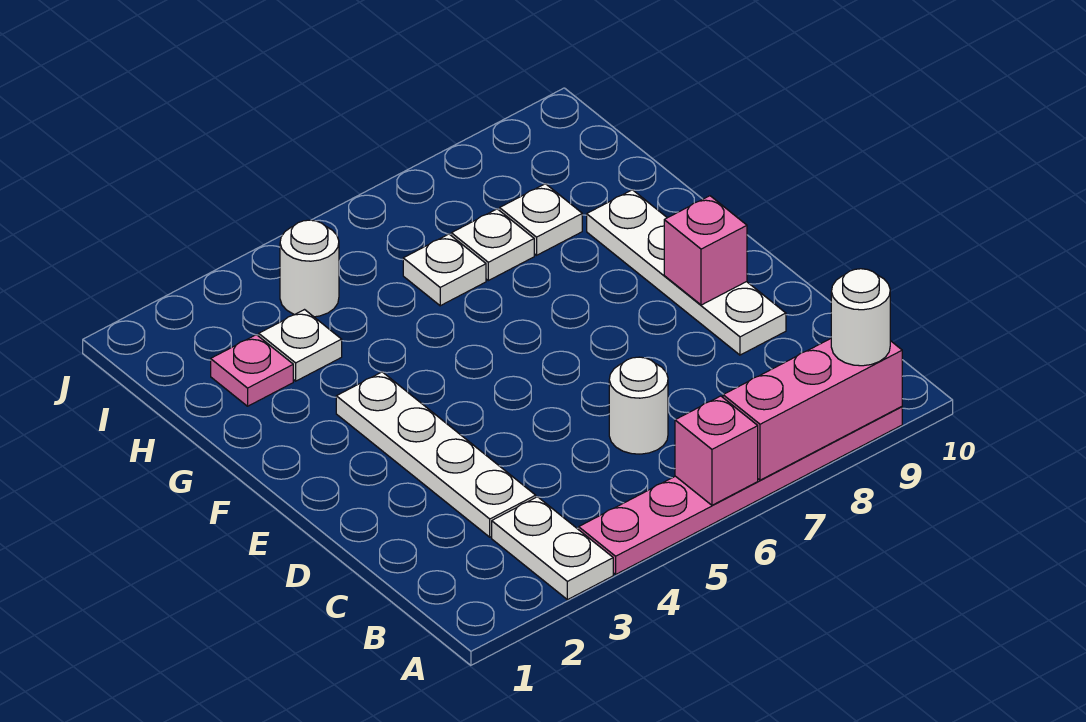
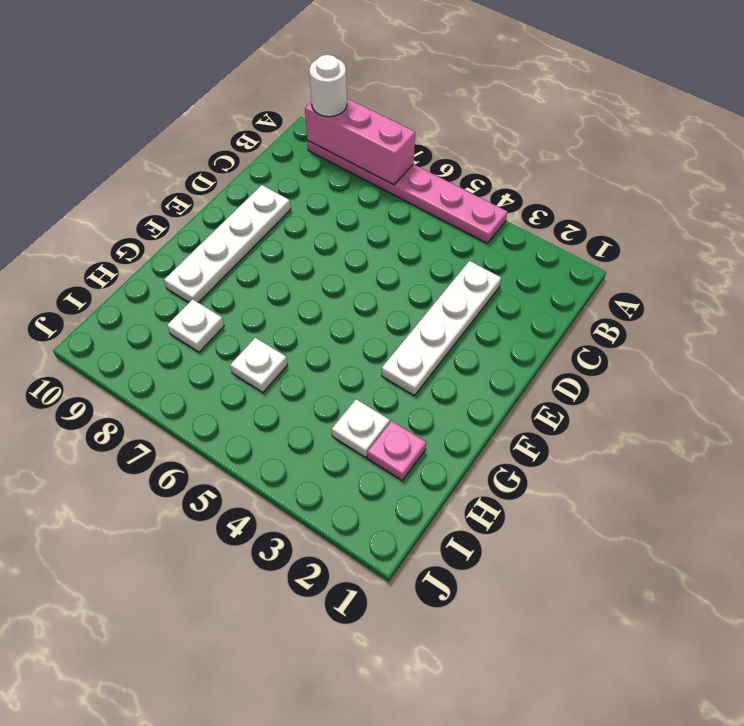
none -> white plate A3:B3 level 1
none -> white round brick C6 level 1
none -> white plate H7 level 1

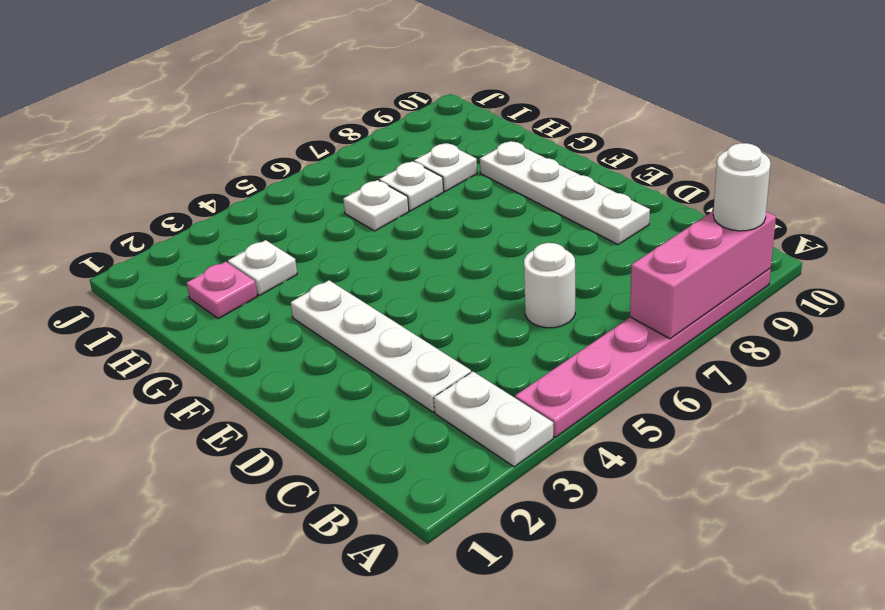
none -> white round brick I4 level 1
none -> pink brick A6 level 2
none -> pink brick E9 level 2

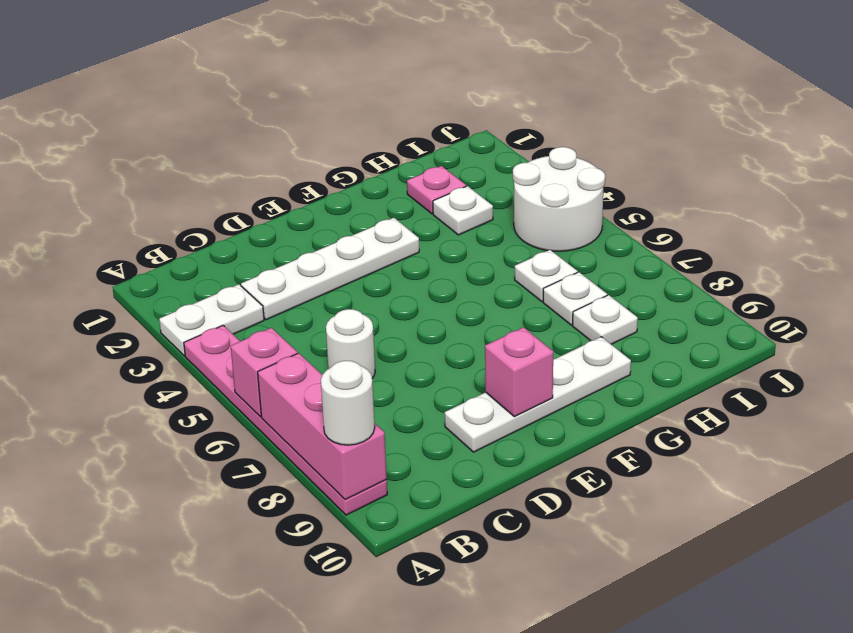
white round brick I4:J5 level 1 -> white round brick I4 level 1

